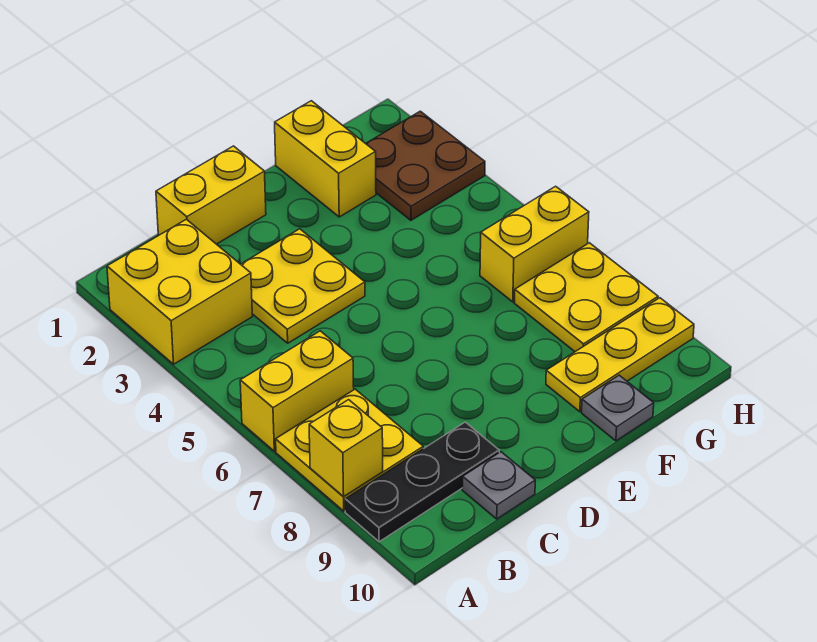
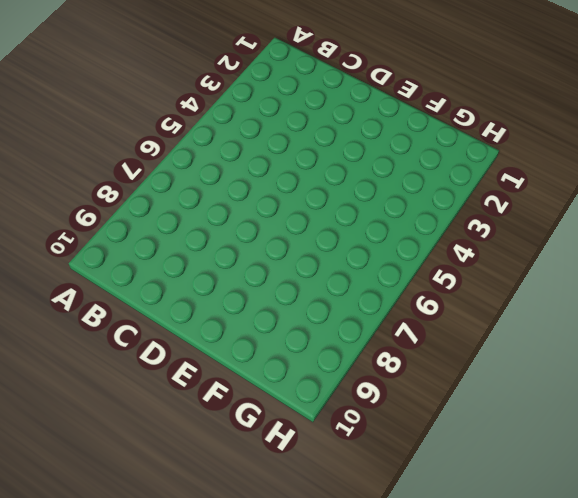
none -> yellow brick A2:B3 level 1
none -> yellow brick A6:B6 level 1
none -> yellow plate A7:B8 level 1

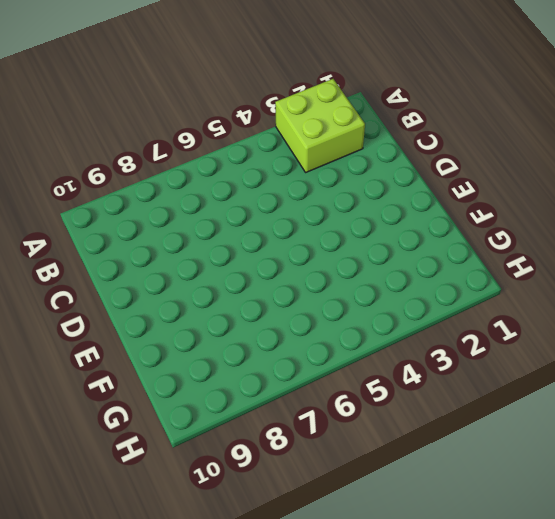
lime brick A2:B3 level 1 -> yellow brick A2:B3 level 1
none -> yellow brick A6:B6 level 1
none -> yellow plate A7:B8 level 1
none -> black plate A9:C9 level 1

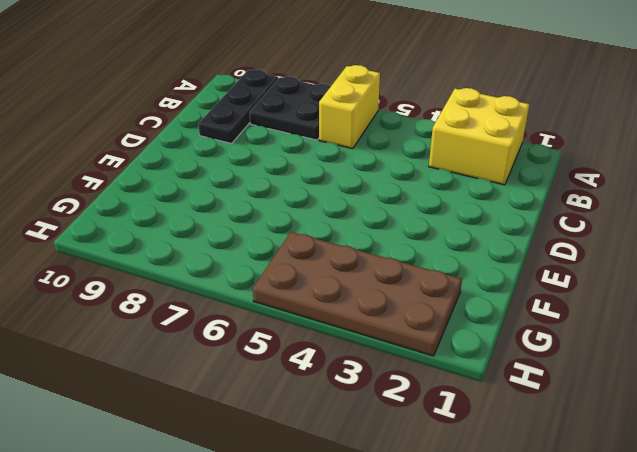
black plate A7:B8 level 1 -> yellow plate A7:B8 level 1
brown plate G2:H5 level 1 -> brown plate G2:H3 level 1
none -> yellow brick C1:D1 level 1
none -> yellow plate C3:D4 level 1
none -> grey plate C10 level 1

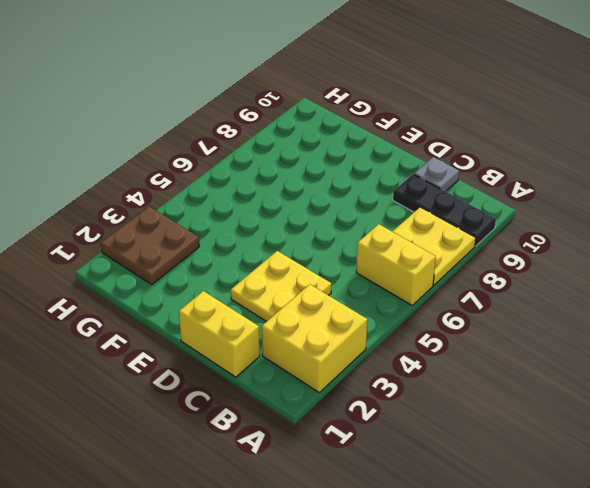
none -> yellow brick F1:F2 level 1
none -> yellow plate F9:H9 level 1
none -> grey plate F10 level 1

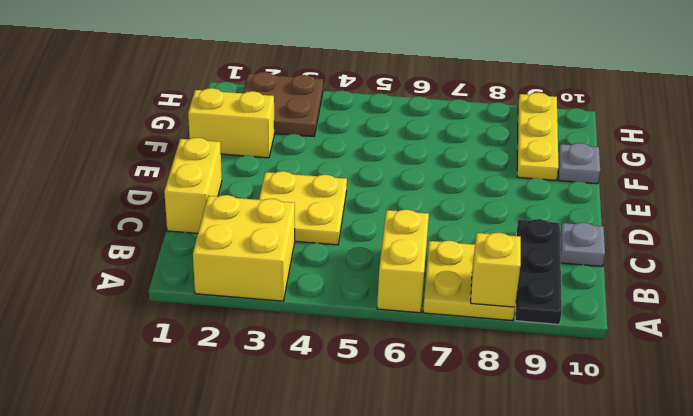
none -> yellow brick G6:H6 level 1
none -> yellow plate G7:H8 level 1

